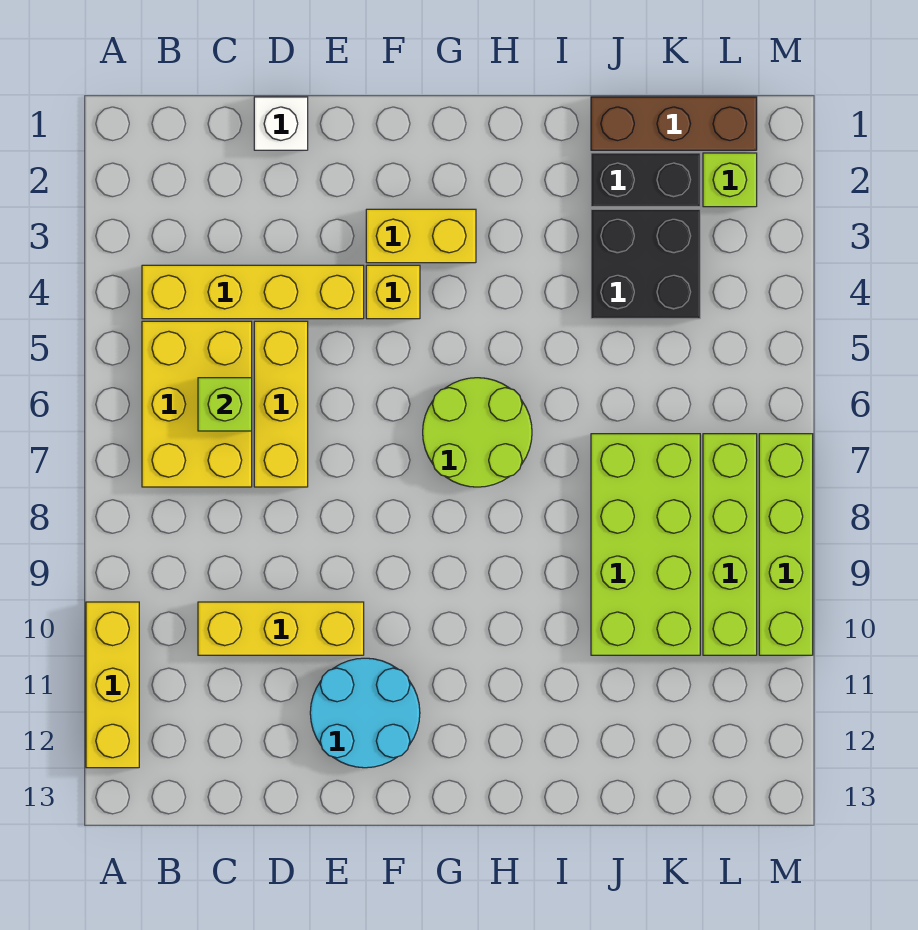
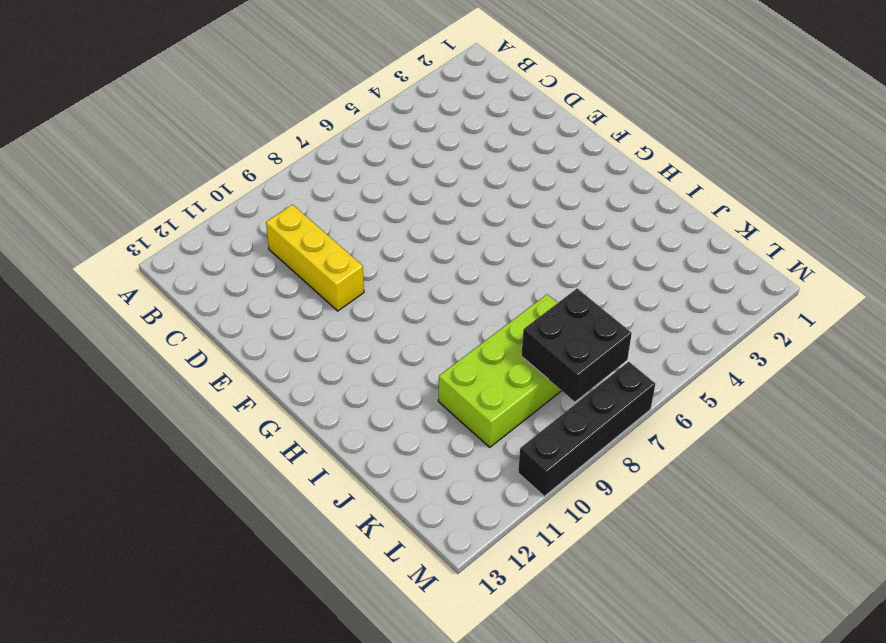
black brick K7:L8 level 2 -> black brick J3:K4 level 1
black brick M7:M10 level 1 -> lime brick M7:M10 level 1
none -> yellow brick A10:A12 level 1
none -> yellow brick B4:E4 level 1
none -> yellow brick B5:C7 level 1

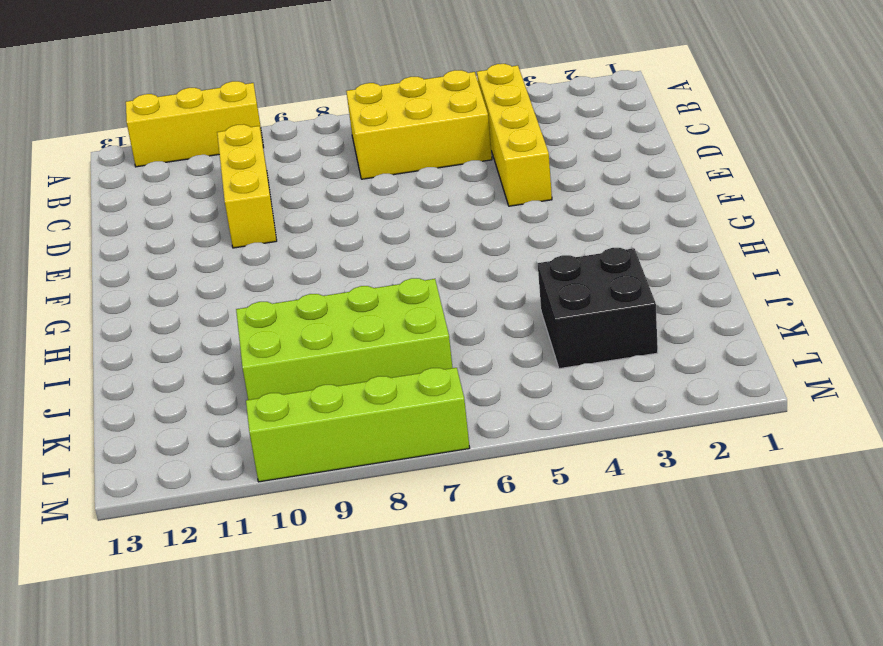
none -> white brick D1 level 1
none -> yellow brick D5:D7 level 1
none -> cyan round brick E11:F12 level 1

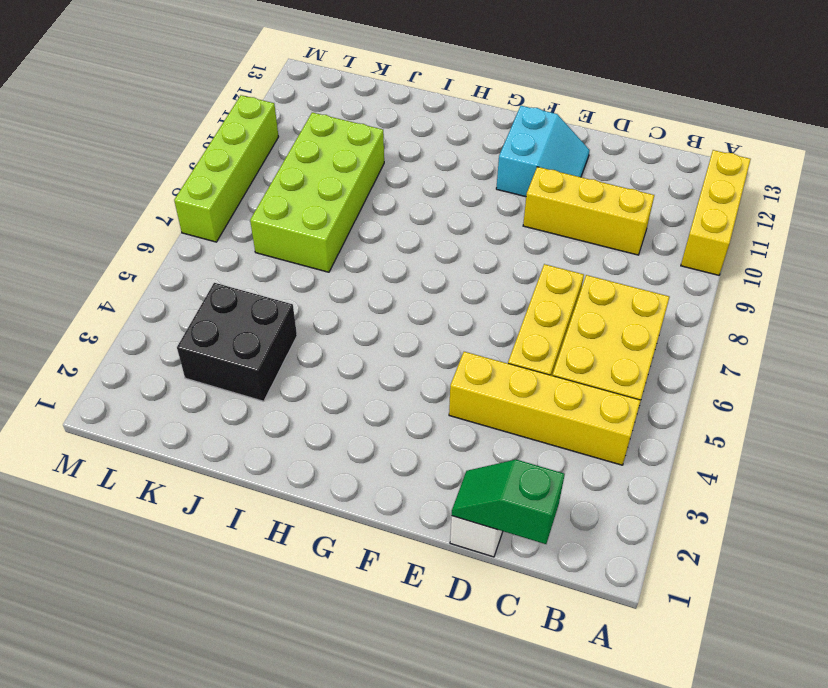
green slope C1:D1 level 2 top C -> none
cyan slope E11:F12 level 1 top F -> cyan round brick E11:F12 level 1
none -> yellow brick F3:G3 level 1
none -> yellow brick F4 level 1
none -> lime round brick G6:H7 level 1

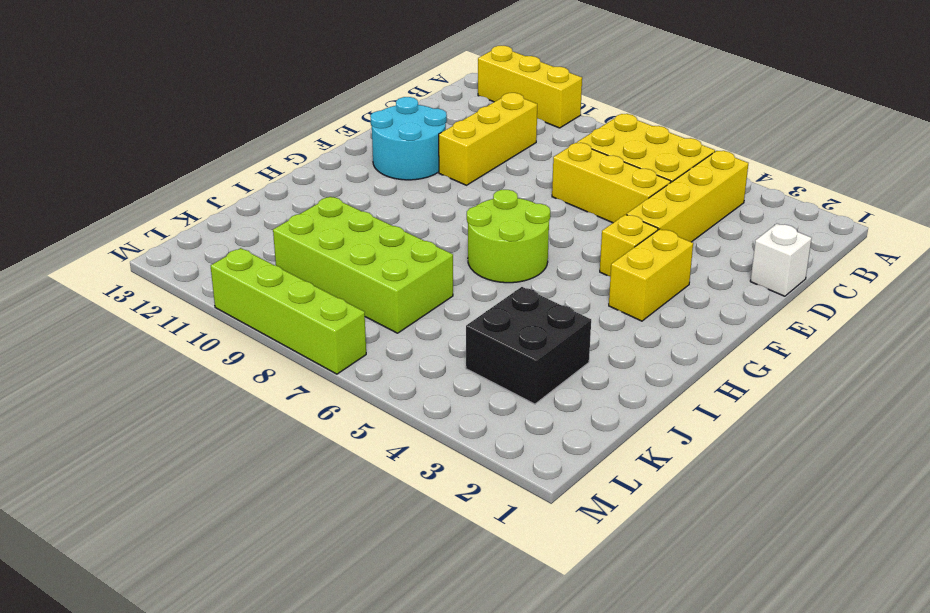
none -> brown brick J1:L1 level 1
none -> black brick J2:K2 level 1
none -> lime brick L2 level 1

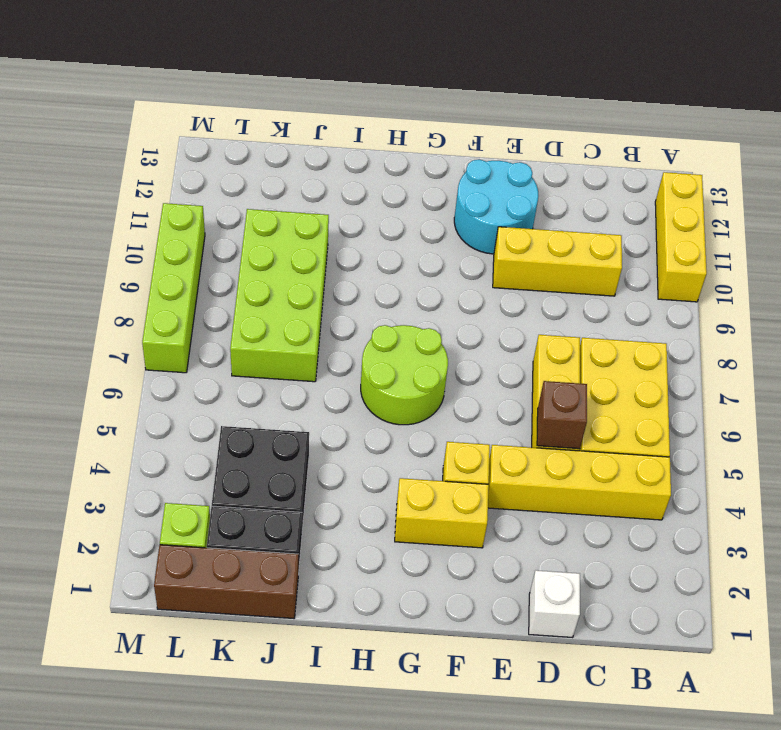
brown brick D5 level 2 -> none
none -> lime brick L7:L10 level 1
none -> lime brick C6 level 2

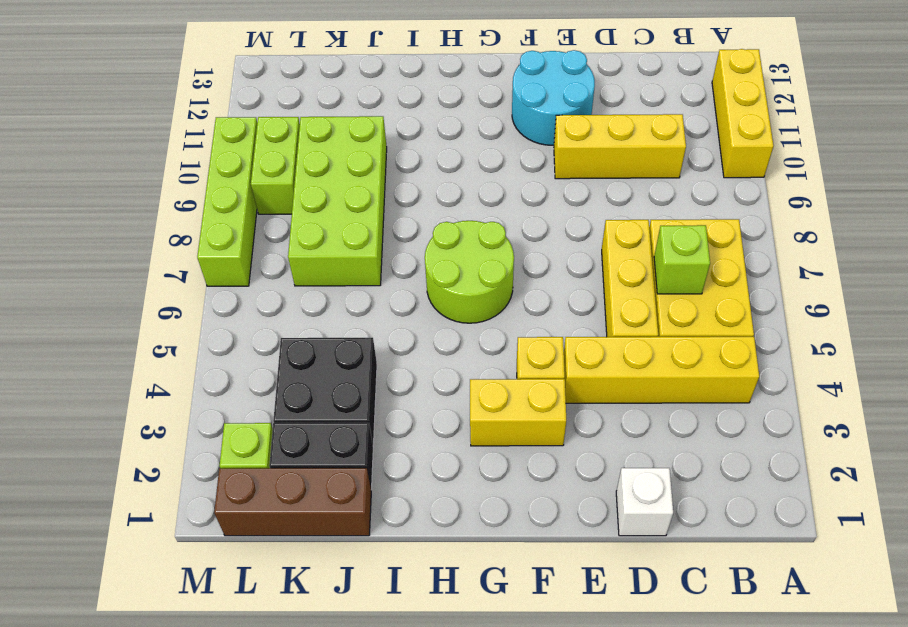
lime brick L9:L10 level 1 -> lime brick L7:L10 level 1

